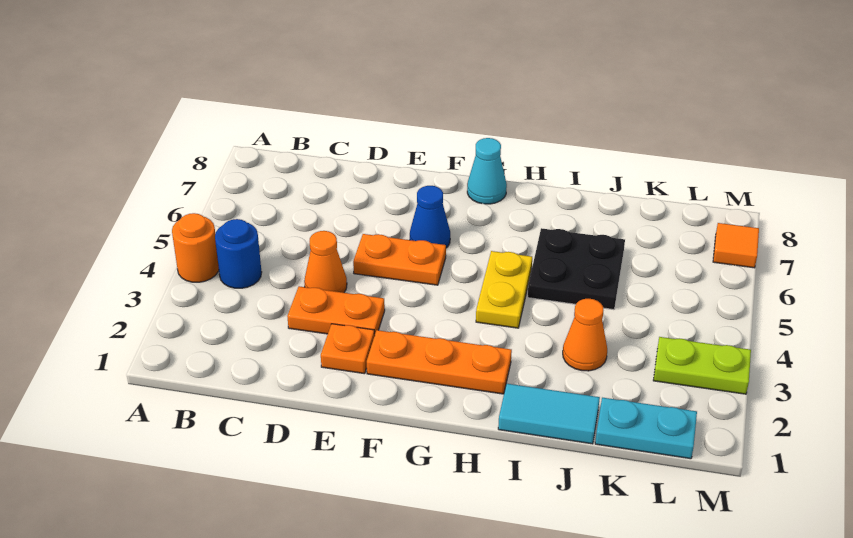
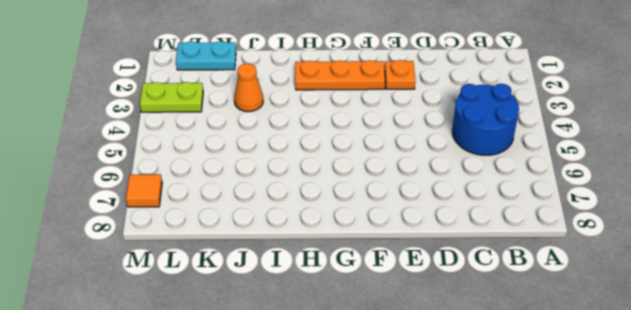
blue round brick B4:C5 level 1 -> blue round brick B4 level 1
none -> orange round brick A4 level 1
none -> orange plate D3:E3 level 1
none -> orange cone D4 level 1

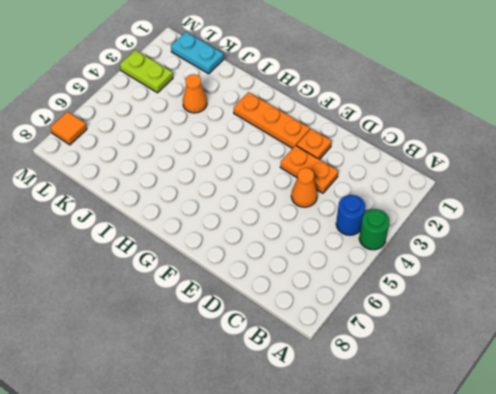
green round brick A4 level 1 -> orange round brick A4 level 1
none -> orange plate E5:F5 level 1
none -> blue cone F6 level 1
none -> cyan cone G8 level 1

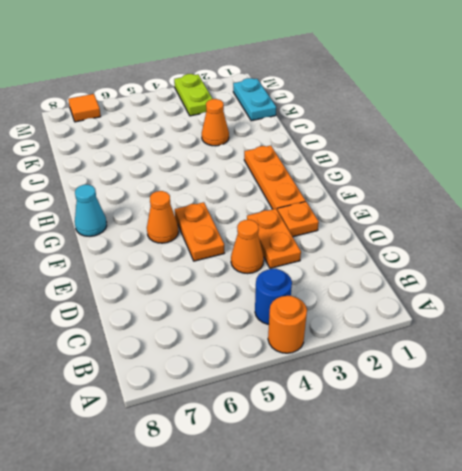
orange cone F6 level 1 -> blue cone F6 level 1
none -> yellow plate H4:H5 level 1
none -> cyan tile I1:J1 level 1
none -> black plate I5:J6 level 1

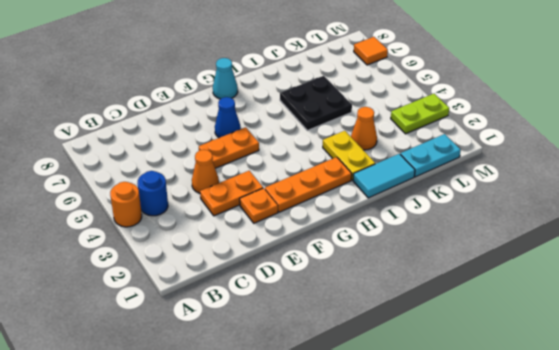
yellow plate I2:I3 level 1 -> yellow plate H4:H5 level 1

